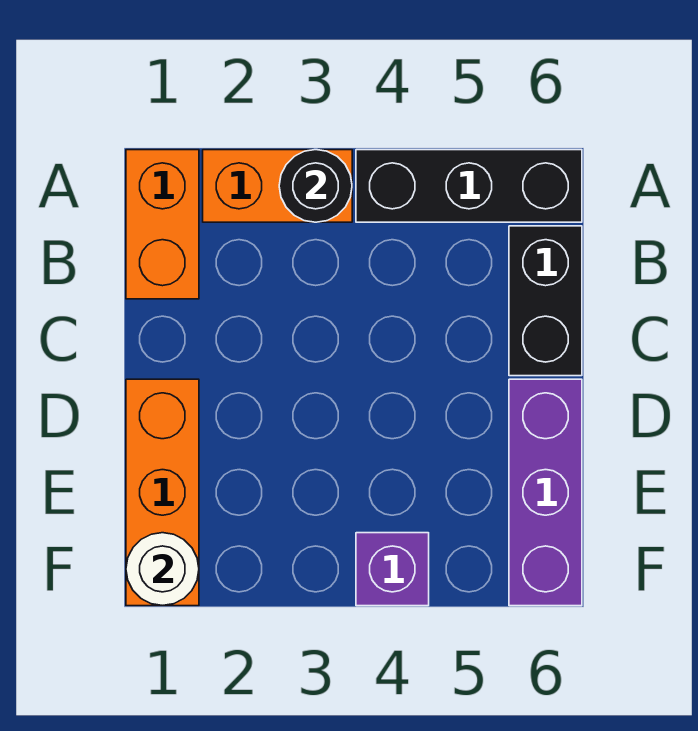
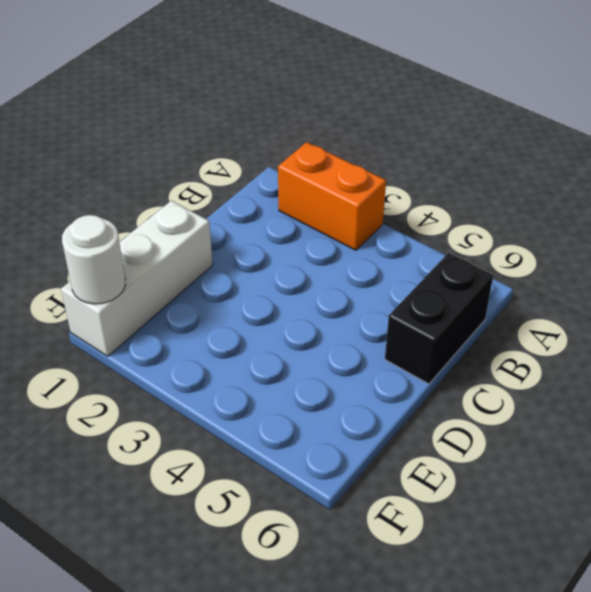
white brick D1:F1 level 1 -> orange brick D1:F1 level 1
none -> orange brick A1:B1 level 1
none -> black brick A4:A6 level 1

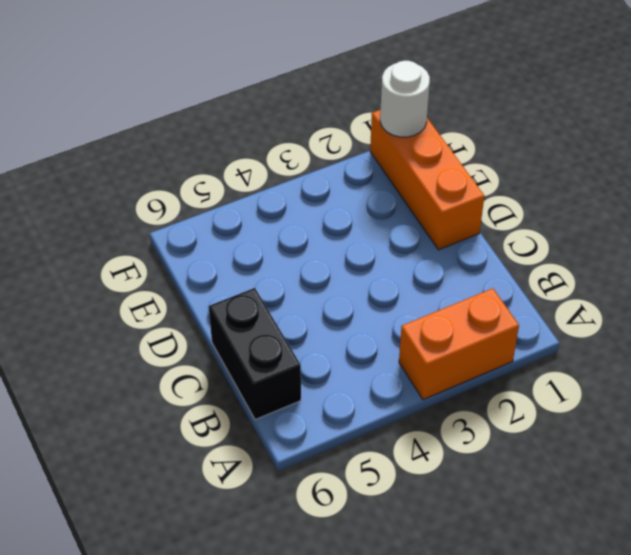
none -> orange brick A1:B1 level 1
none -> black brick A4:A6 level 1

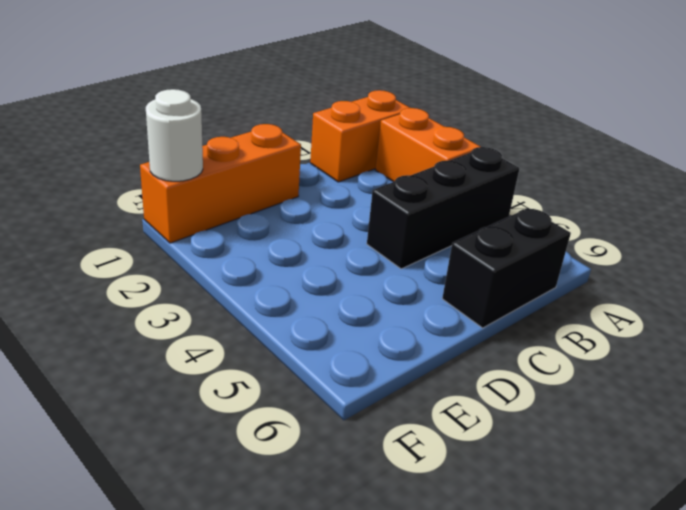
black brick A4:C4 level 1 -> black brick A4:A6 level 1
none -> purple brick D6:F6 level 1
none -> purple brick F4 level 1

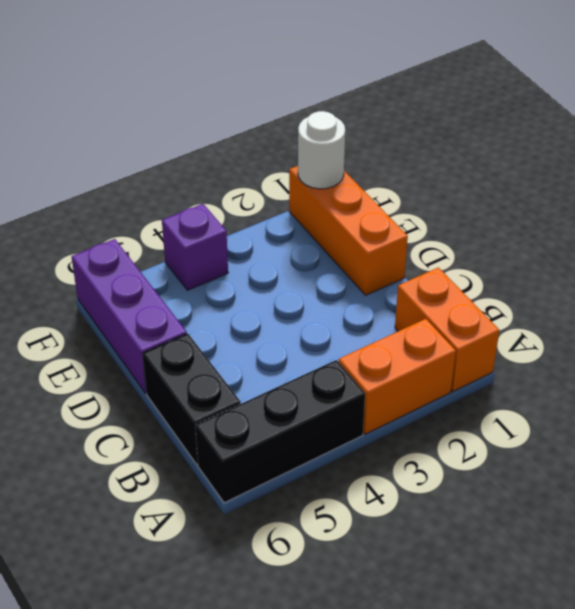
none -> black round brick A3 level 2

